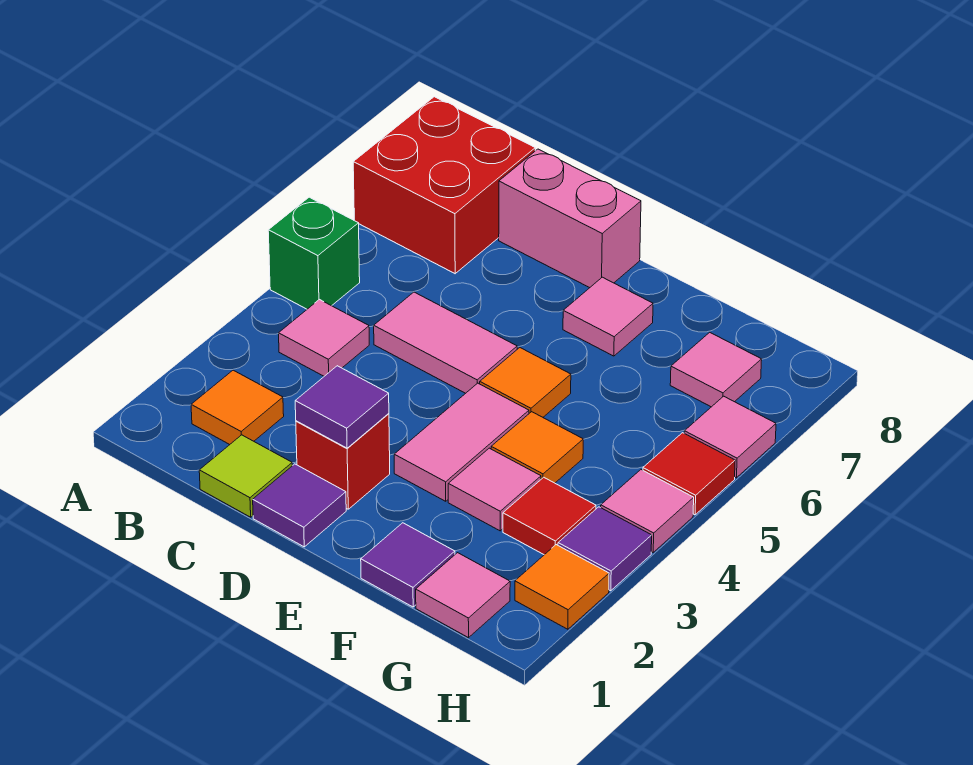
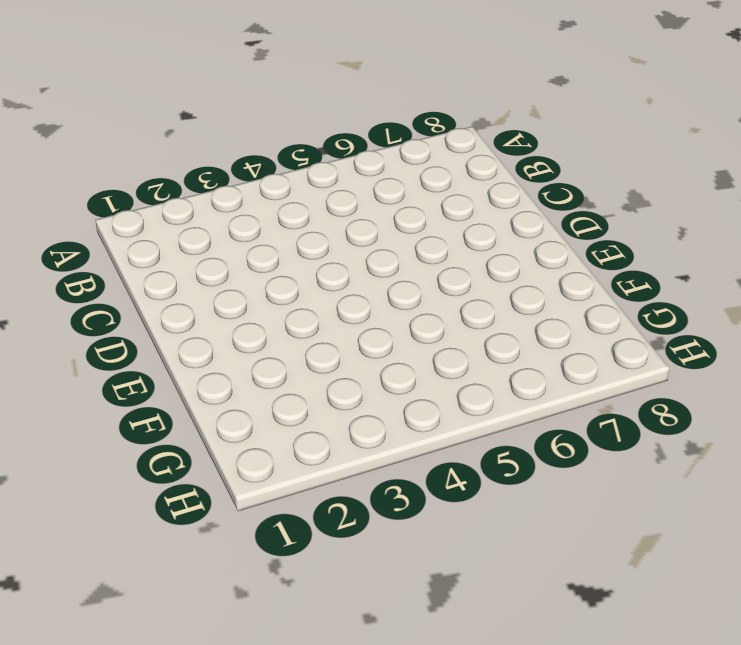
none -> green brick A5 level 1
none -> red brick A7:B8 level 1
none -> orange tile B2 level 1

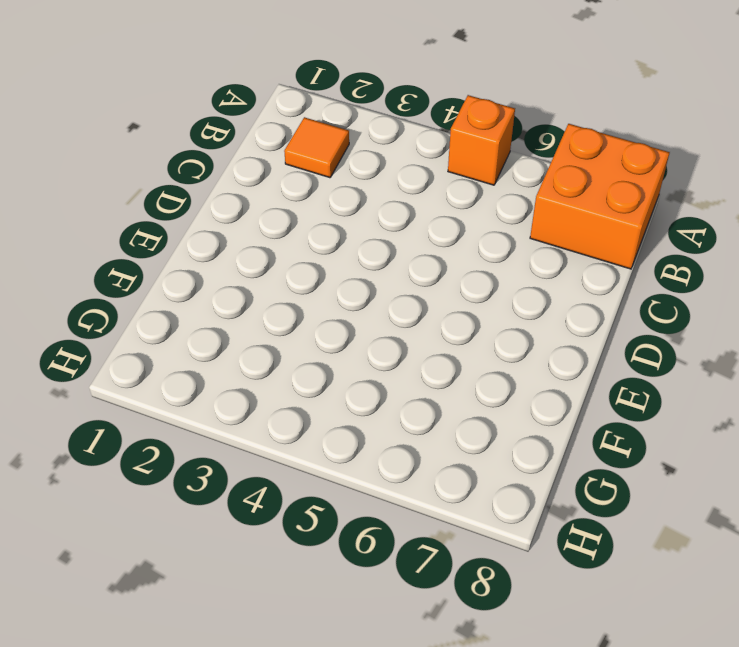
orange brick A5 level 1 -> green brick A5 level 1
orange brick A7:B8 level 1 -> red brick A7:B8 level 1
none -> pink tile B4 level 1
none -> lime tile C1 level 1
none -> pink tile C5:D5 level 1

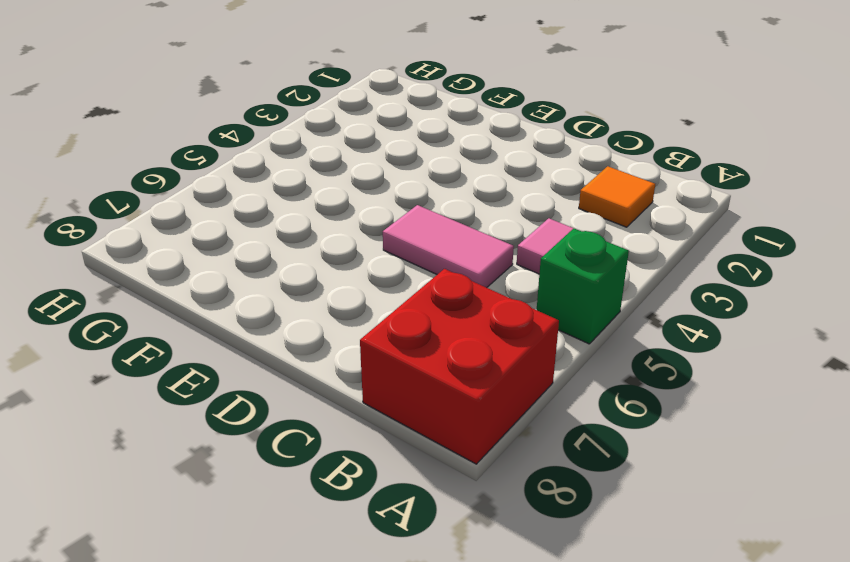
none -> lime tile C1 level 1
none -> pink brick C8:D8 level 1
none -> purple tile D1 level 1

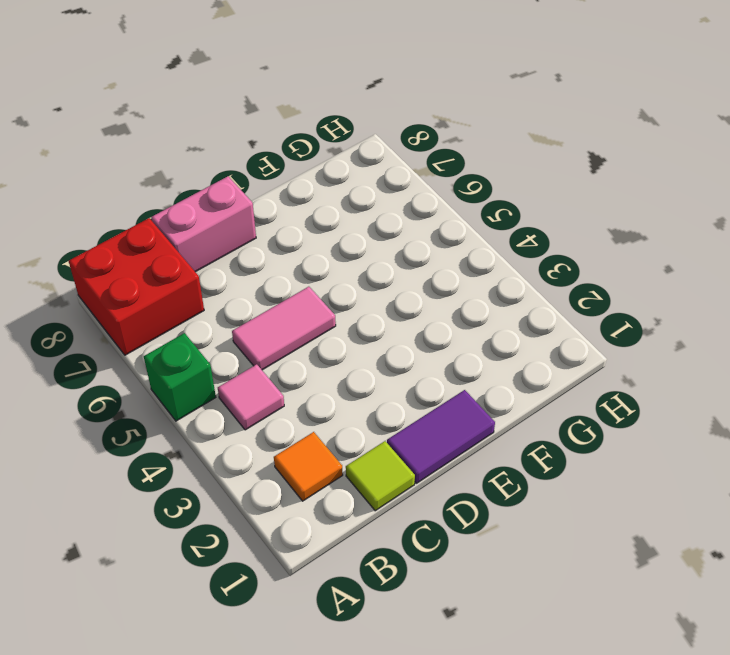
purple tile D1:E1 level 1 -> purple tile D1 level 1
none -> red brick D2 level 1
none -> pink tile E3:E4 level 1
none -> orange tile E5 level 1

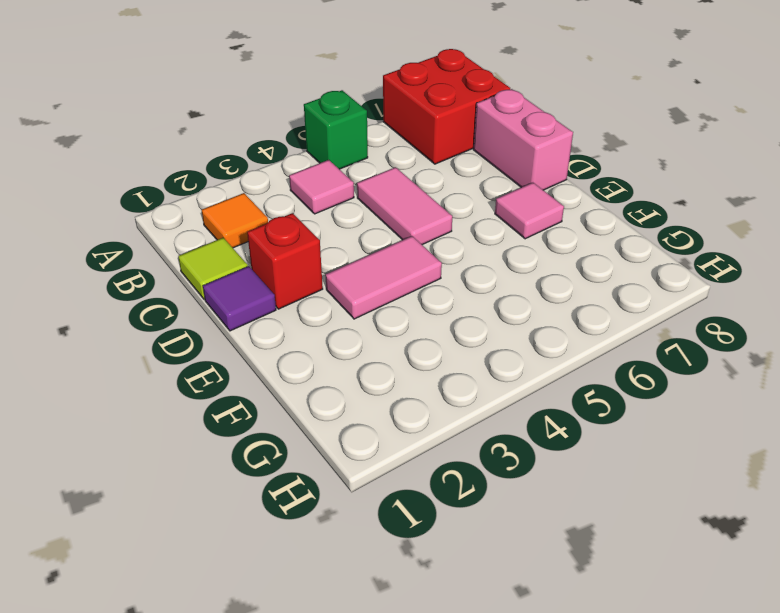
none -> orange tile E5 level 1
none -> purple tile F1 level 1
none -> pink tile F3 level 1

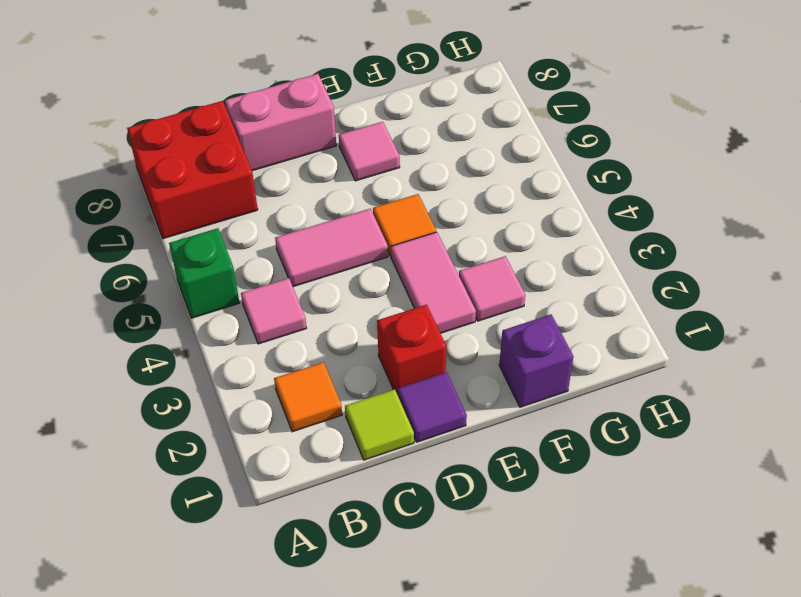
purple brick F1 level 1 -> purple tile F1 level 1
none -> orange tile F4 level 1
none -> pink tile G1 level 1
none -> red tile G3 level 1

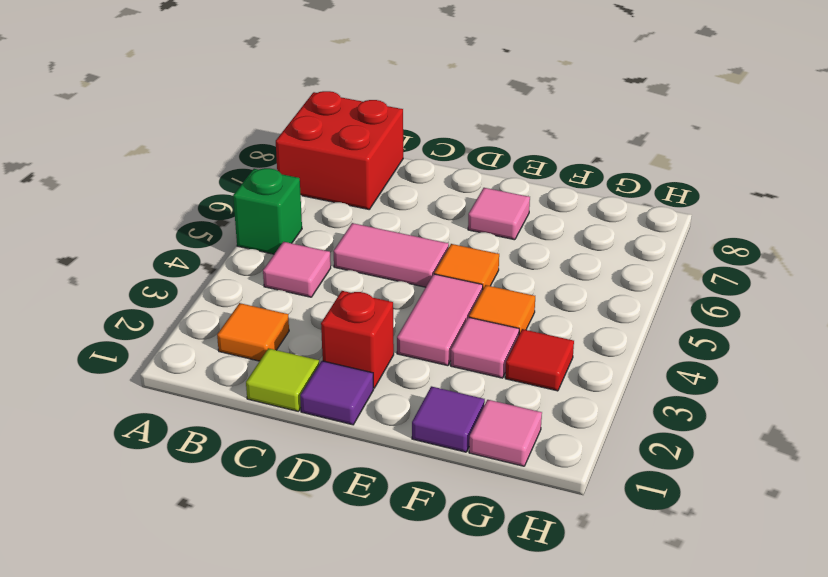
none -> pink brick C8:D8 level 1
none -> pink tile G7 level 1
none -> orange tile H2 level 1

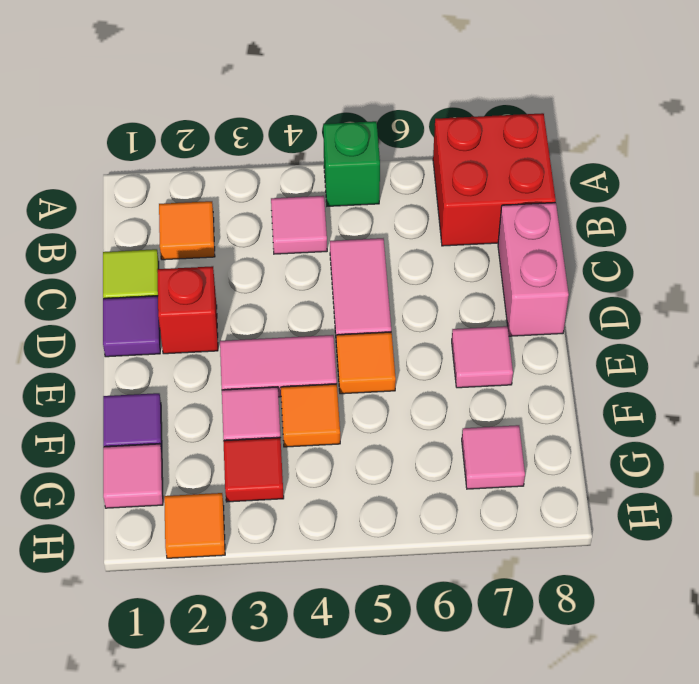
none -> purple tile H3 level 1
none -> pink tile H4 level 1
none -> red tile H5 level 1

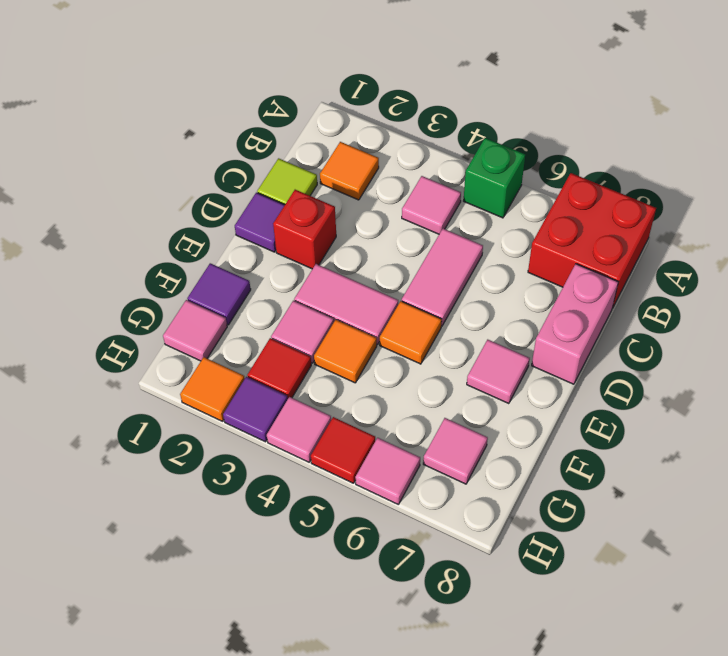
none -> purple tile D2 level 2

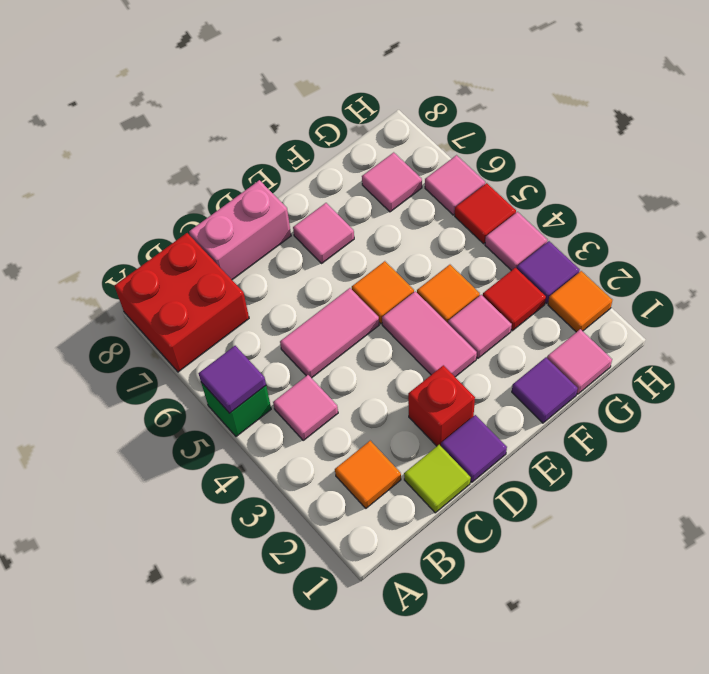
purple tile A5 level 2 -> purple tile D2 level 2

